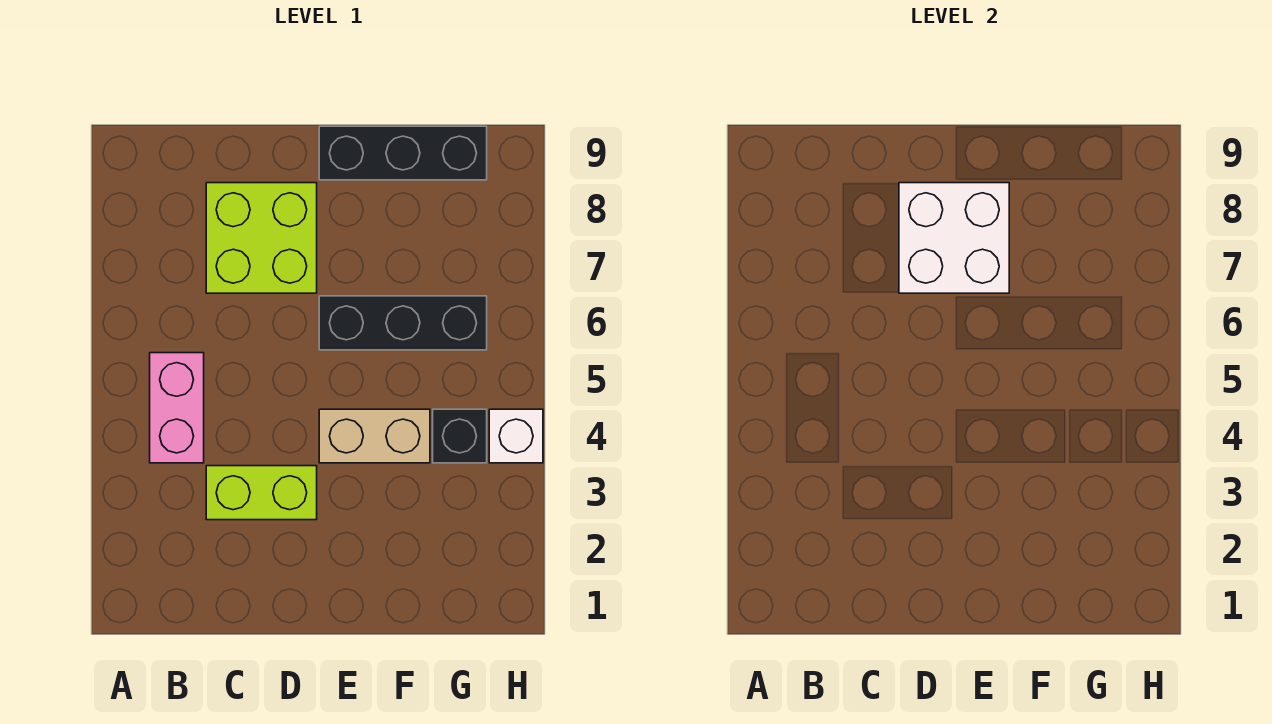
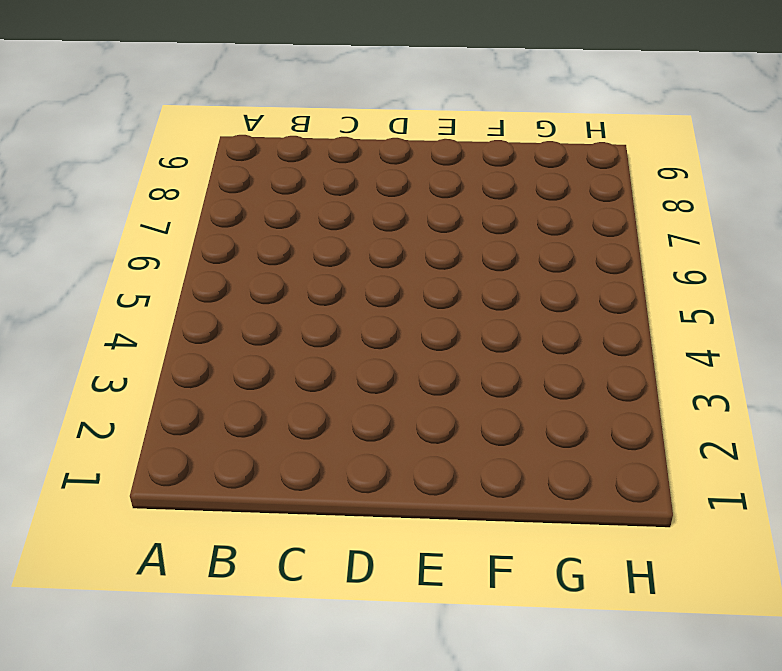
none -> pink brick B4:B5 level 1
none -> lime brick C3:D3 level 1

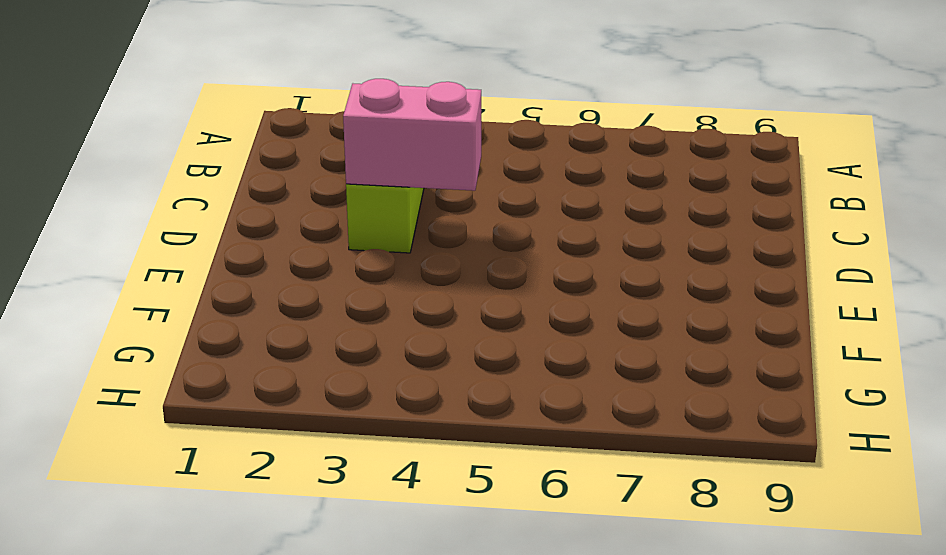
pink brick D3:D4 level 2 -> pink brick B4:B5 level 1
none -> lime brick C7:D8 level 1
none -> tan brick E4:F4 level 1

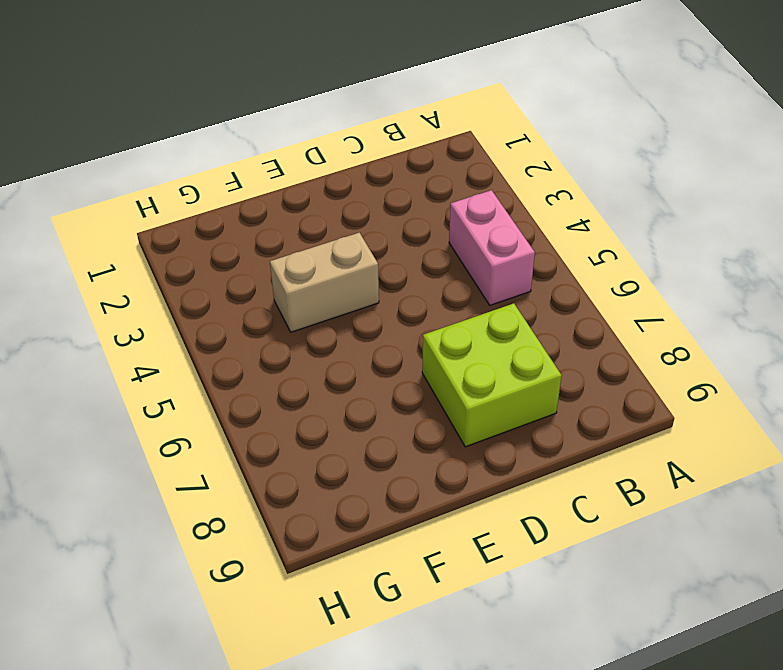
none -> lime brick C3:D3 level 1
none -> black brick E6:G6 level 1

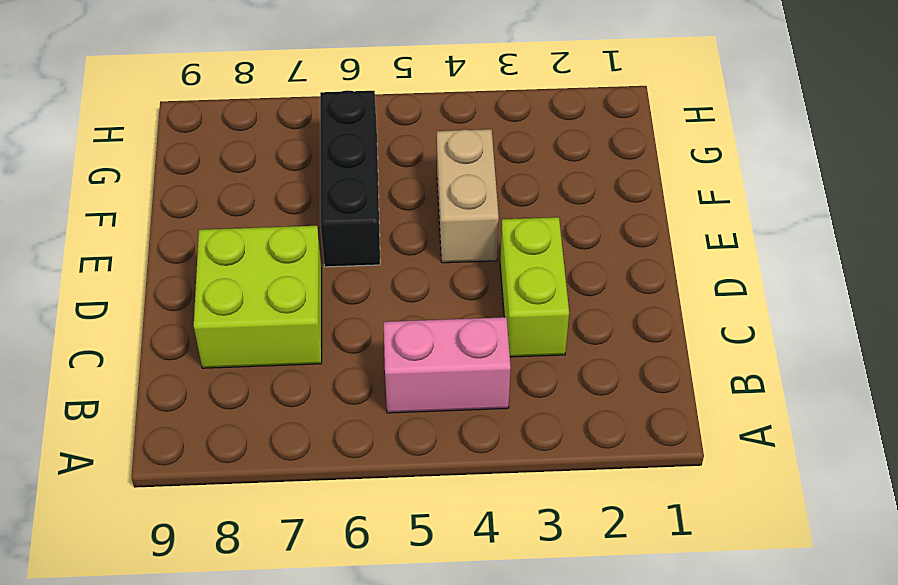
none -> black brick E9:G9 level 1
none -> black brick G4 level 1

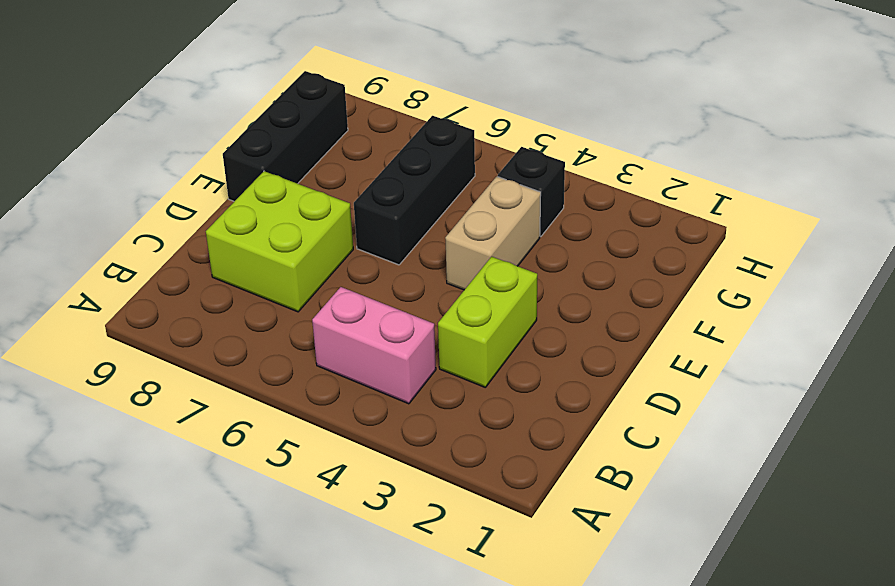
none -> white brick H4 level 1
none -> white brick D7:E8 level 2

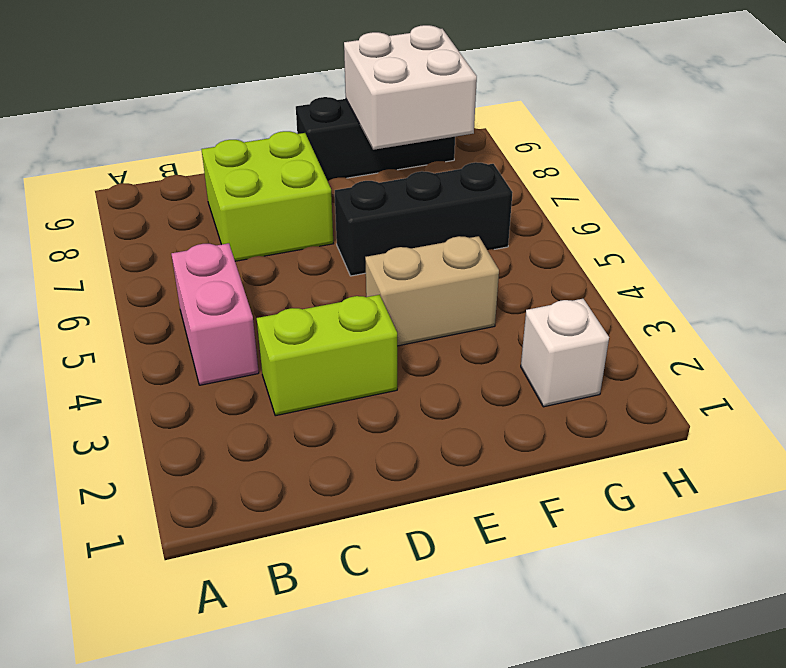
white brick F8:G9 level 2 -> white brick D7:E8 level 2
white brick G2 level 1 -> white brick H4 level 1
none -> black brick G4 level 1

